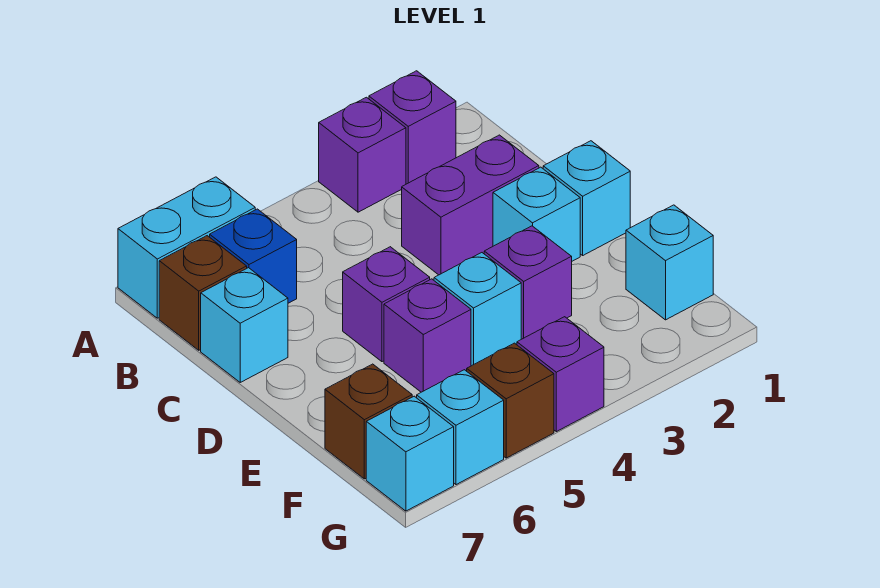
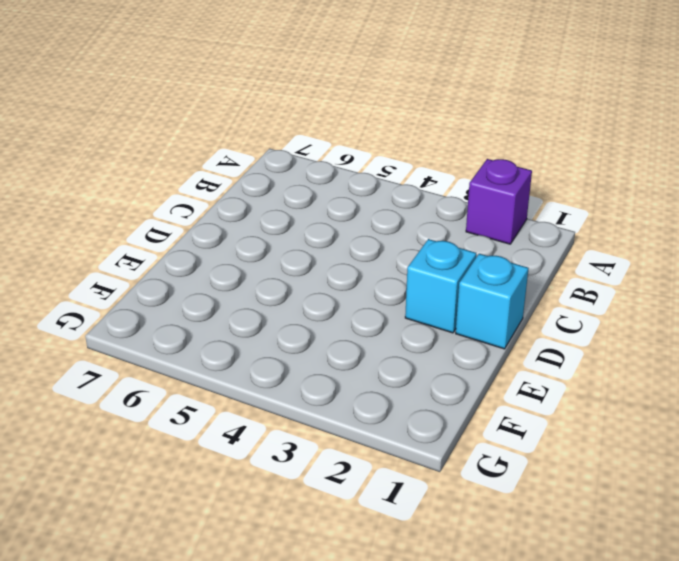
none -> purple brick A3 level 1
none -> cyan brick A6:A7 level 1
none -> blue brick B6 level 1

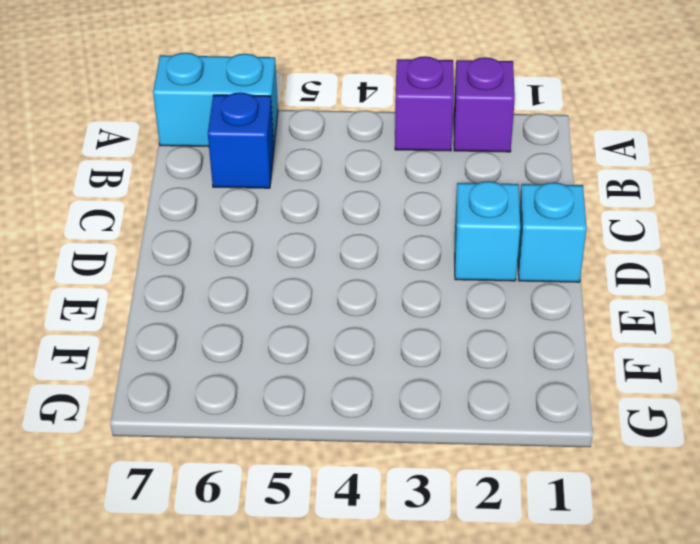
none -> brown brick B7 level 1
none -> purple brick C2:C3 level 1
none -> cyan brick C7 level 1

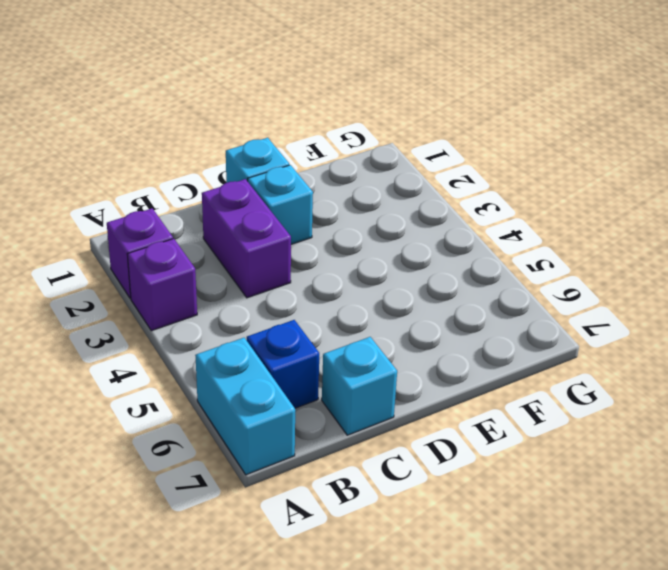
none -> brown brick B7 level 1
none -> purple brick D5 level 1
none -> purple brick E3 level 1

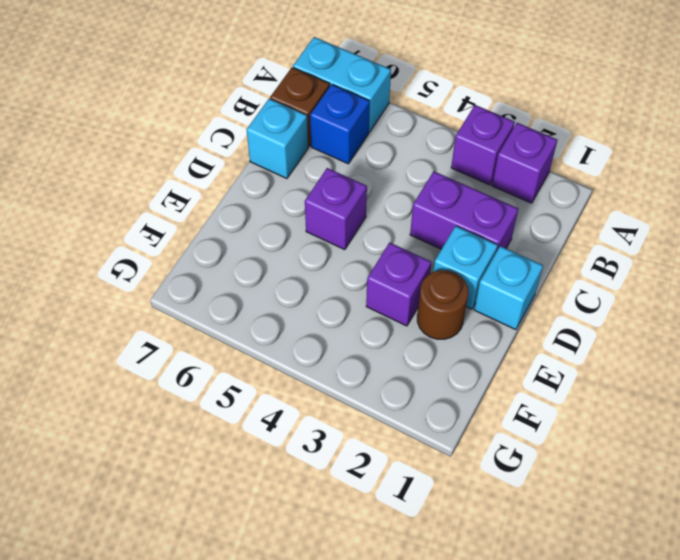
brown round brick E2 level 1 -> none
none -> cyan brick E4 level 1
none -> purple brick E5 level 1
none -> cyan brick F1 level 1

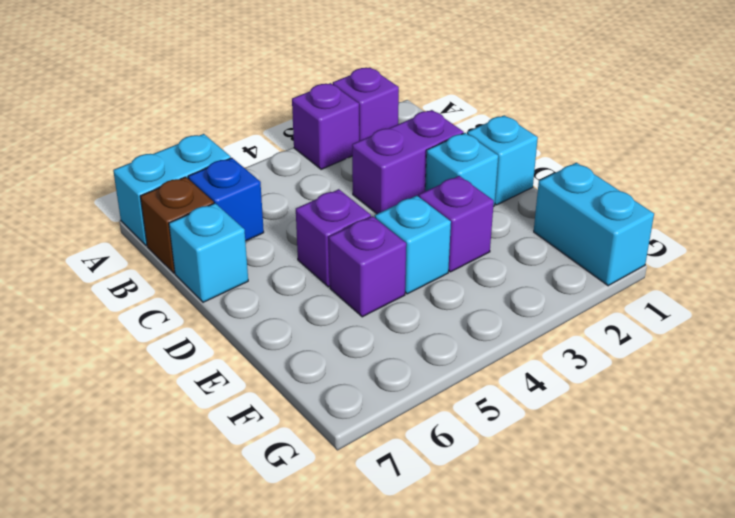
cyan brick F1:G1 level 1 -> cyan brick F1 level 1
none -> brown brick F7 level 1
none -> purple brick G4 level 1
none -> brown brick G5 level 1

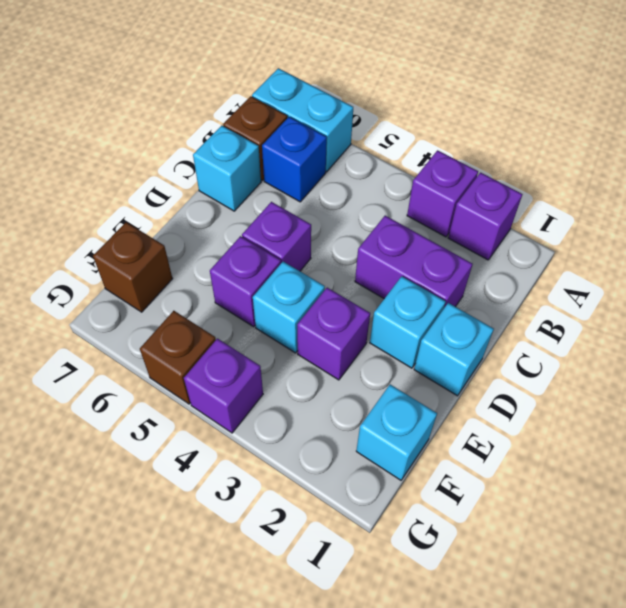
none -> cyan brick G6 level 1
none -> cyan brick G7 level 1

